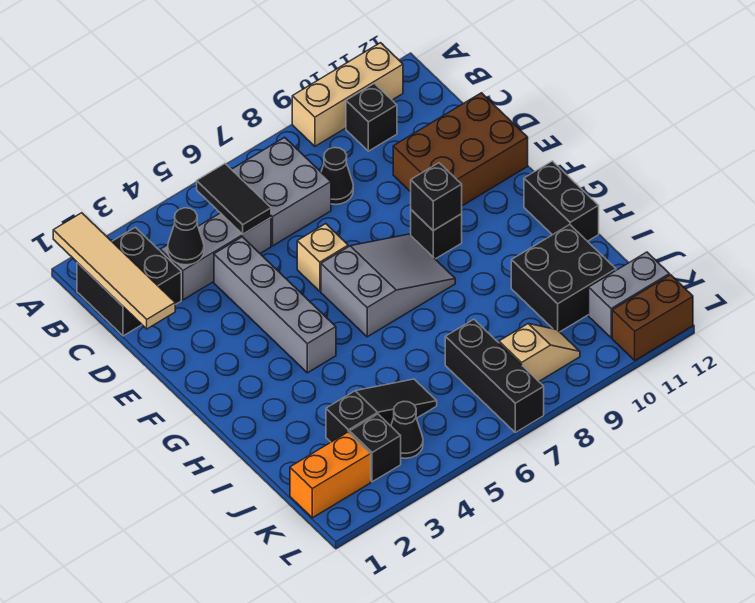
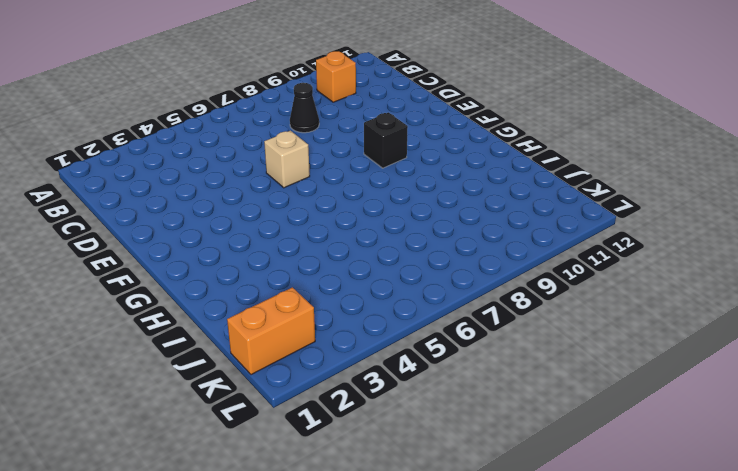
orange brick B10 level 1 -> black brick B10 level 1
none -> tan brick A9:A11 level 1
none -> black brick B1:C2 level 1
none -> grey brick B6:C7 level 1

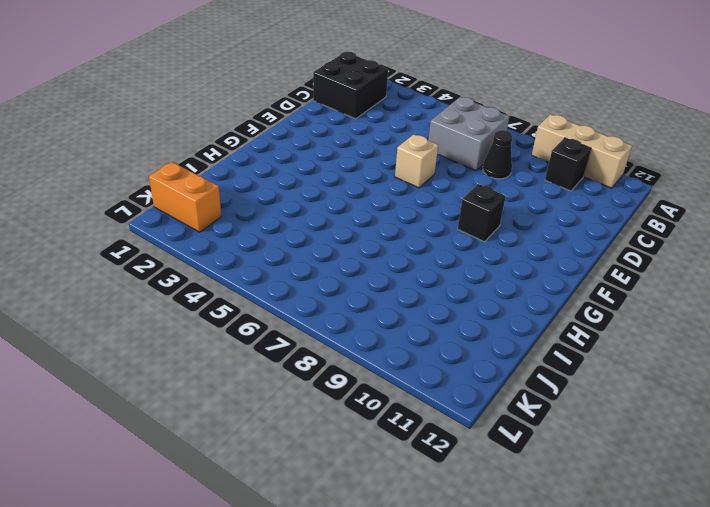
none -> grey brick C3:C5 level 1
none -> grey brick D4:G4 level 1
none -> brown brick D10:E12 level 1

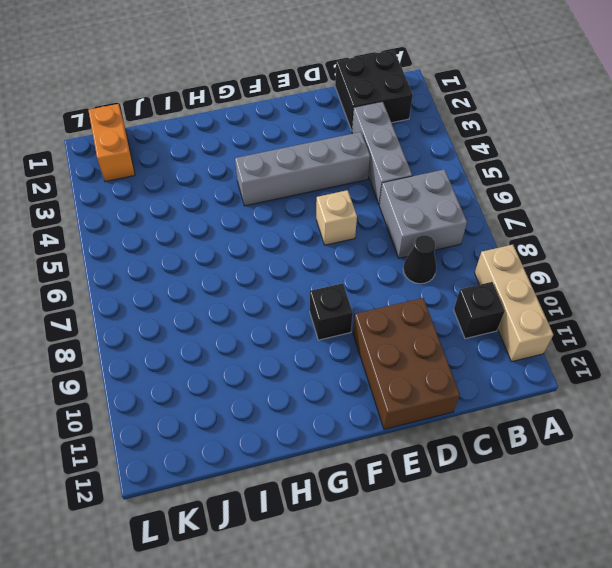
none -> grey slope F6:G8 level 1 top 6
none -> black brick G12:H12 level 1
none -> black brick I10:J11 level 1

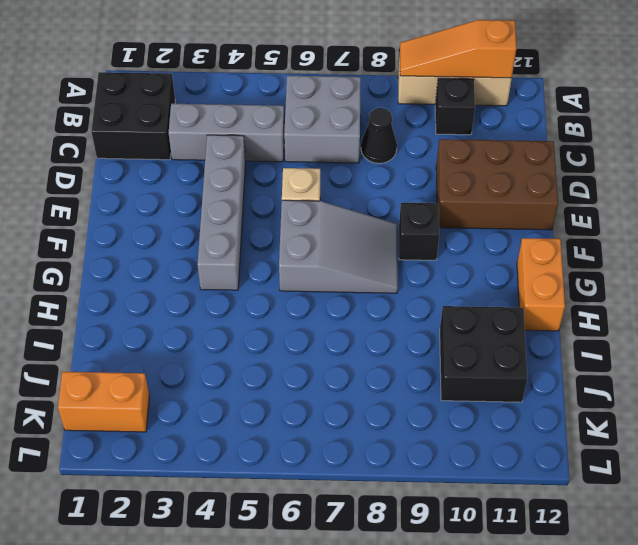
orange slope A9:A11 level 2 top 11 -> none
orange brick G12:H12 level 1 -> black brick G12:H12 level 1
none -> black slope J3:J5 level 1 top 3
none -> black brick J7:L7 level 1
none -> black brick K3 level 1

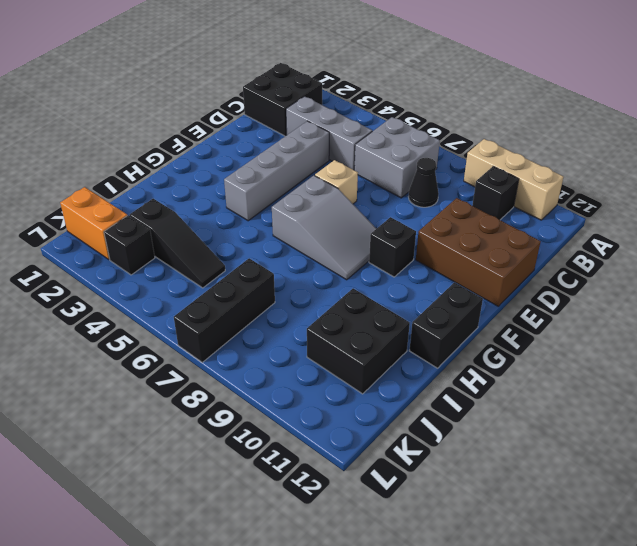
none -> black cone K4 level 1
none -> tan slope K8:K9 level 1 top 8
none -> grey brick K11:K12 level 1

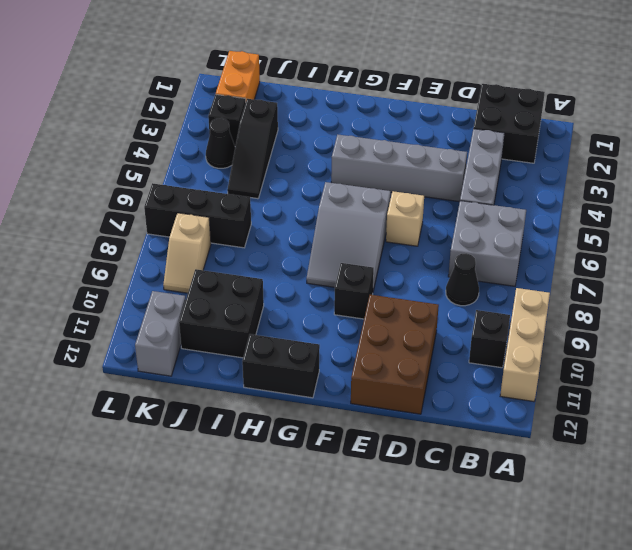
none -> brown brick L11:L12 level 1
none -> tan tile A1:D1 level 2
none -> black tile B5:C5 level 2

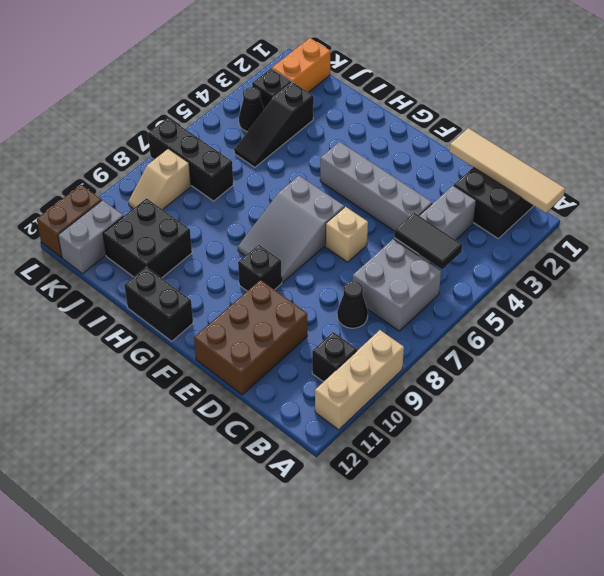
none -> black cone C3 level 2
none -> black brick F9 level 2

